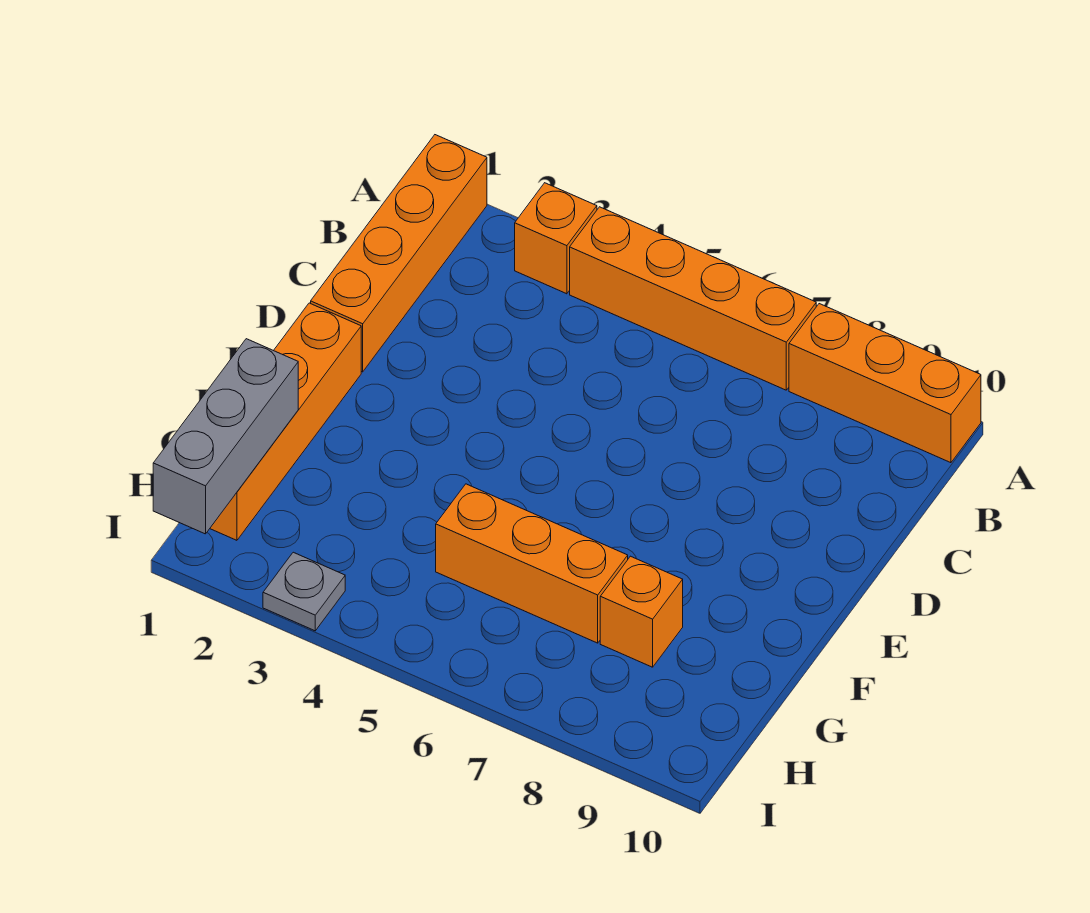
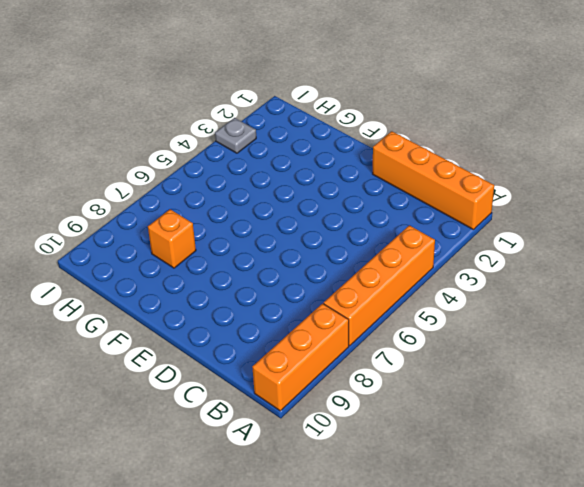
none -> orange brick A3 level 1
none -> orange brick E1:H1 level 1

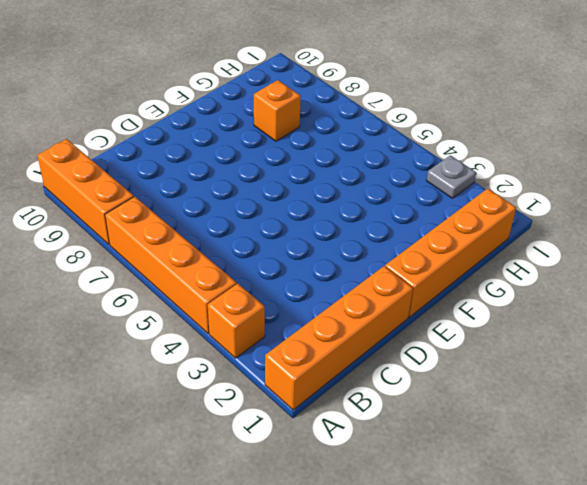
none -> orange brick G5:G7 level 1
none -> grey brick G1:I1 level 2

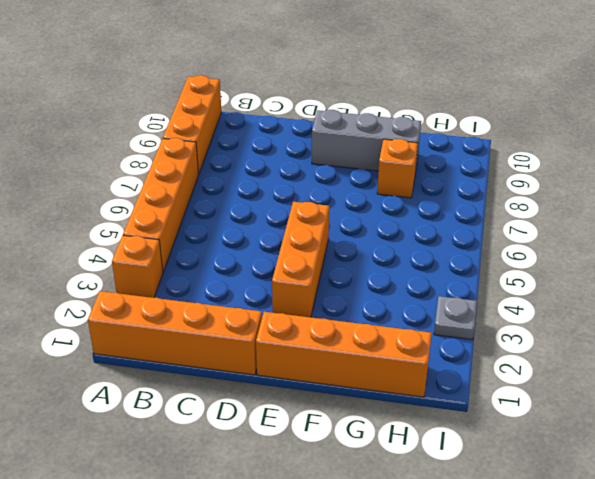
orange brick E3:E5 level 1 -> orange brick G5:G7 level 1
grey brick E9:G9 level 1 -> grey brick G1:I1 level 2

